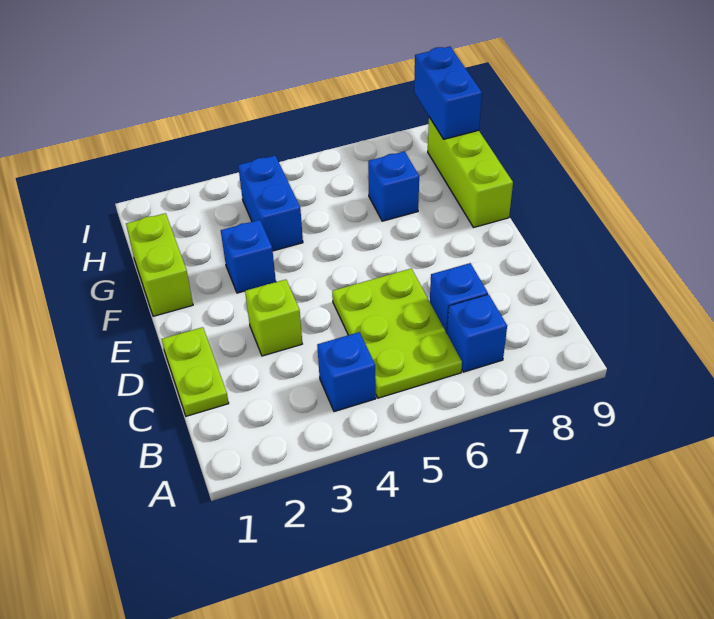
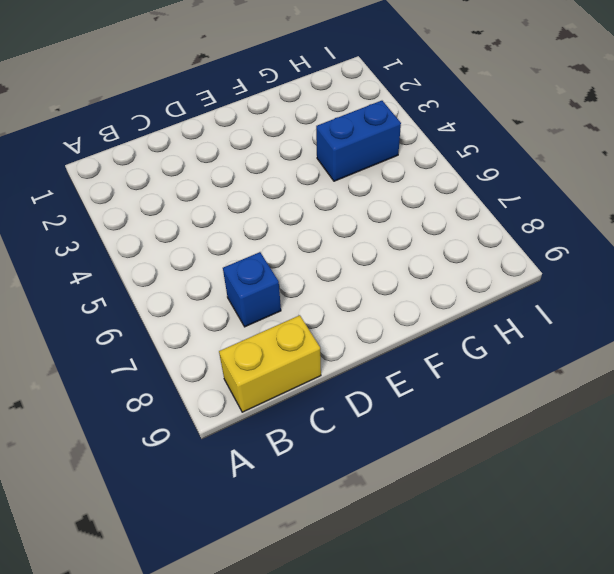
yellow brick B9:C9 level 1 -> none
none -> blue brick B4 level 1
none -> lime plate B5:D6 level 1
none -> blue brick B7 level 1

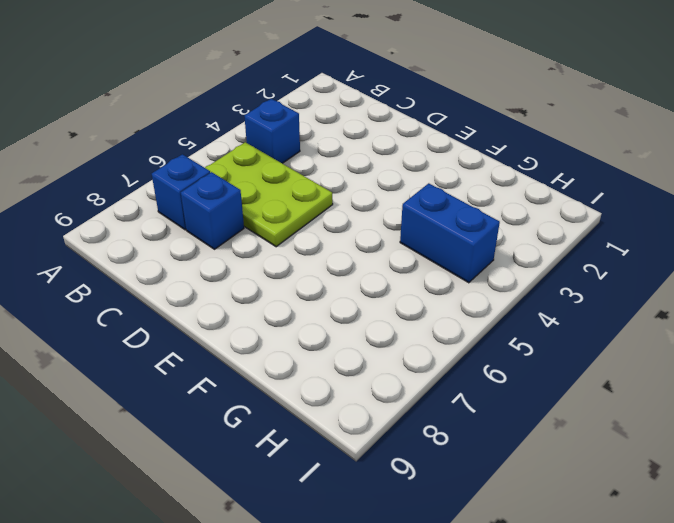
none -> lime plate C1:D1 level 1
none -> lime brick D3 level 1
none -> lime brick F1:G1 level 1

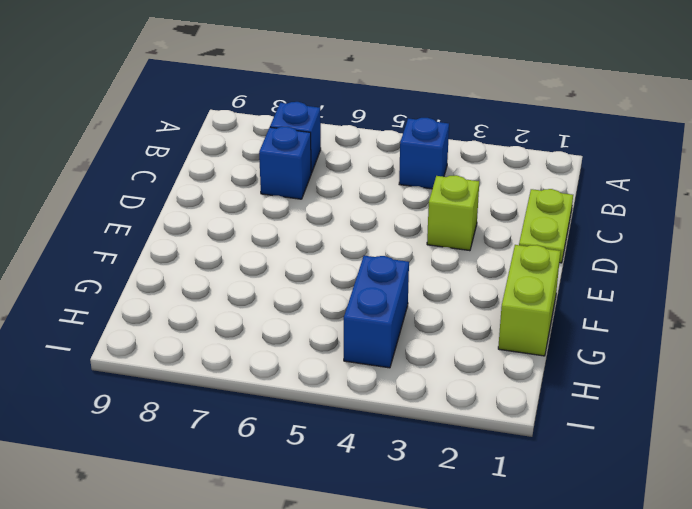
none -> lime plate B5:D6 level 1
none -> blue brick F3 level 1
none -> lime brick F9:H9 level 1

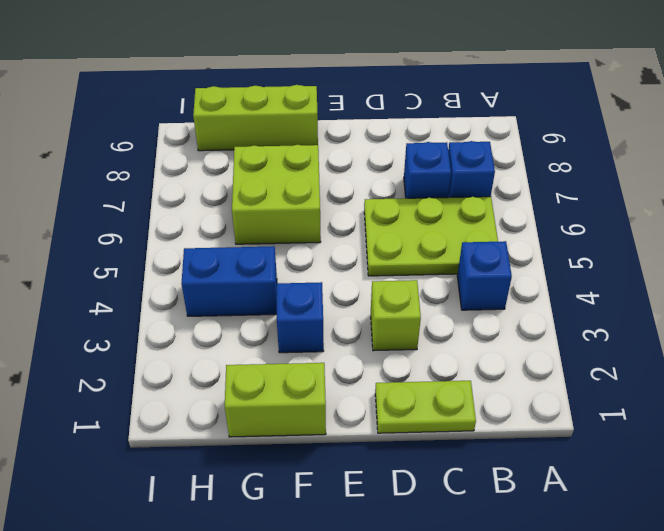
lime brick F6:G7 level 1 -> blue brick G7 level 1
none -> blue brick H9:I9 level 2

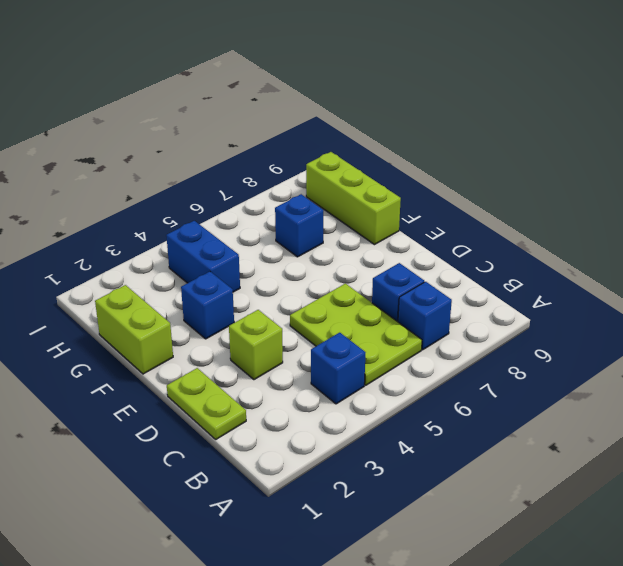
none -> blue brick H9:I9 level 2

